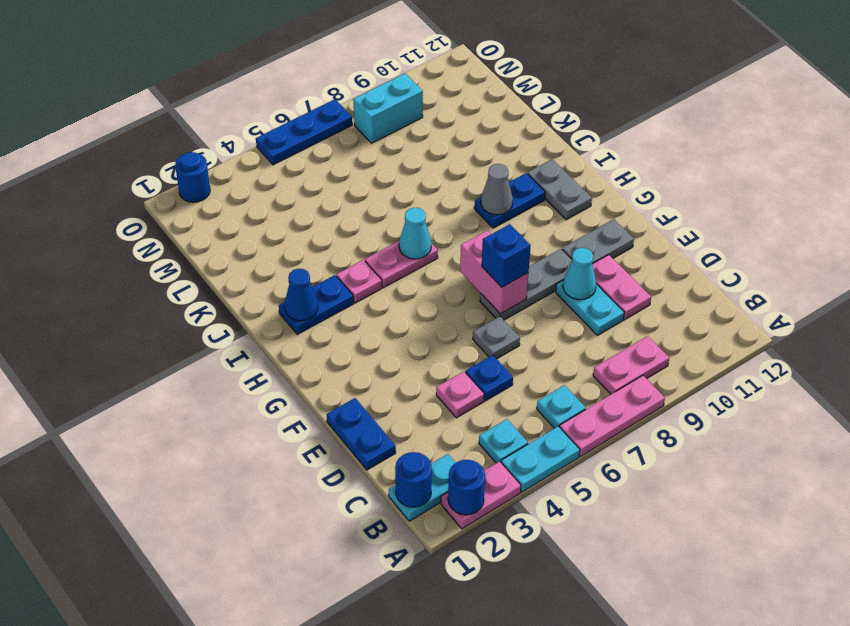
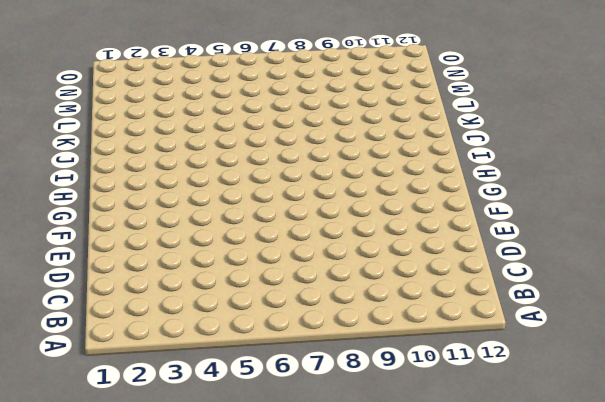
none -> pink plate A2:A3 level 1
none -> cyan plate A4:A5 level 1
none -> pink plate A6:A8 level 1
none -> cyan plate B1:B2 level 1

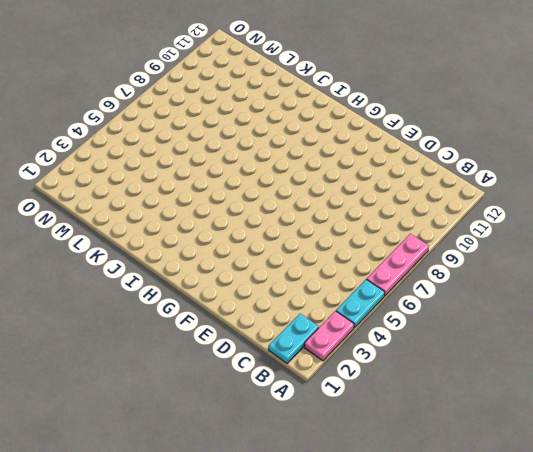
none -> cyan plate B4 level 1
none -> cyan plate B6 level 1
none -> pink plate B8:B9 level 1
none -> blue plate D1:E1 level 1

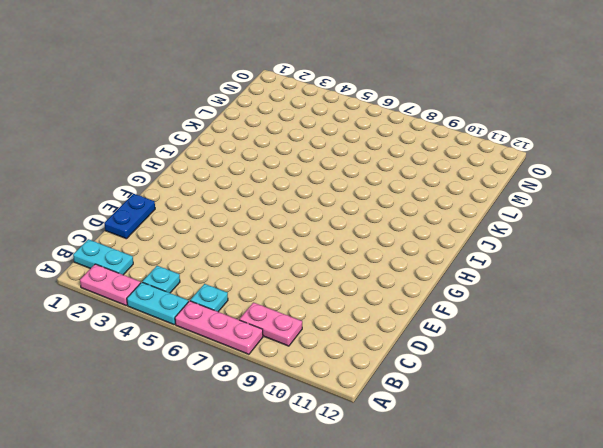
none -> pink plate D4 level 1
none -> blue plate D5 level 1
none -> cyan plate D9:E9 level 1
none -> pink plate D10:E10 level 1

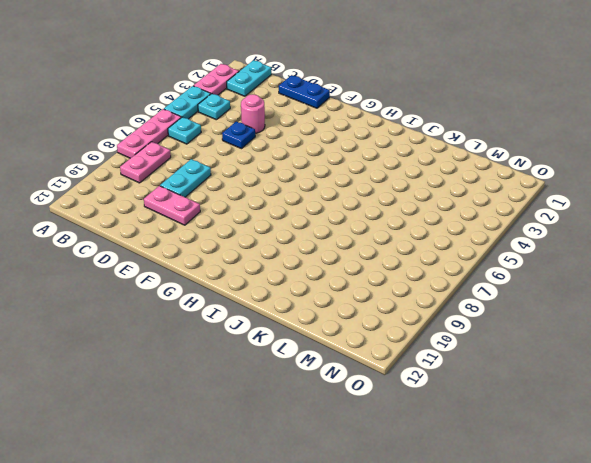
pink round brick D4 level 1 -> pink plate D4 level 1
cyan plate D8:D9 level 1 -> cyan plate D9:E9 level 1
none -> grey plate E6 level 1
none -> grey plate F7:F9 level 1
none -> grey plate F10:F11 level 1
none -> grey plate H11:I11 level 1

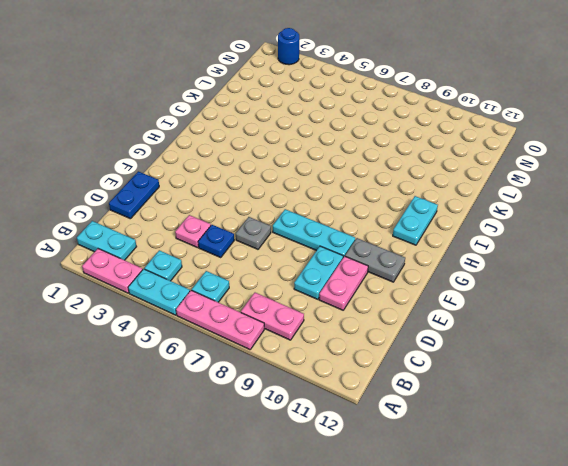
cyan plate F7:F9 level 1 -> grey plate F7:F9 level 1
cyan plate H11:I11 level 1 -> grey plate H11:I11 level 1
none -> blue plate I2:I3 level 1
none -> pink plate I4 level 1
none -> pink plate I5:I6 level 1
none -> blue plate I9:I10 level 1

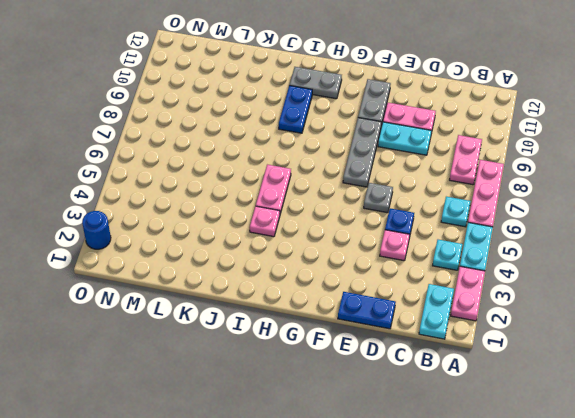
none -> blue plate I2:I3 level 1
none -> cyan brick N8:N9 level 1
none -> blue plate O5:O7 level 1
none -> blue round brick A2 level 2

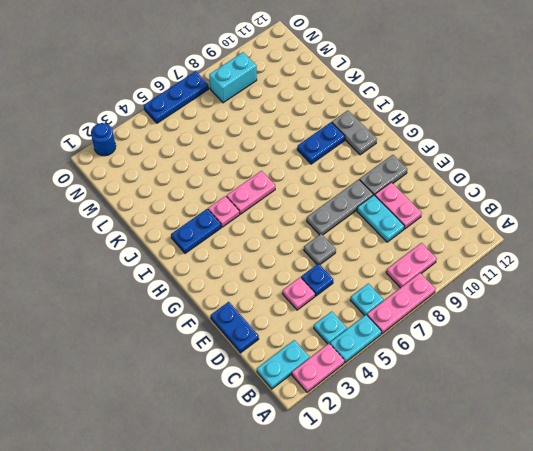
none -> blue round brick A2 level 2
none -> blue round brick B1 level 2
none -> cyan cone E9 level 2
none -> pink brick F7:G7 level 2

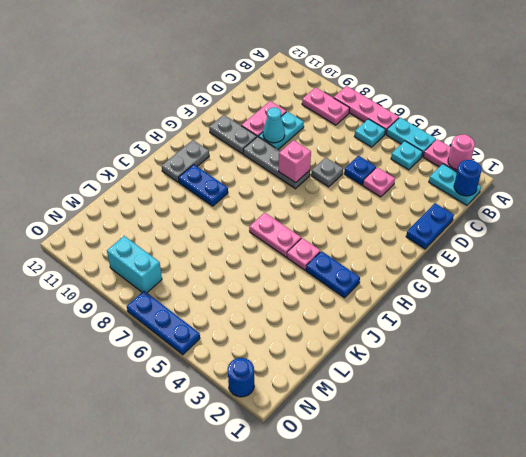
pink round brick A2 level 2 -> blue round brick A2 level 2
pink brick F7 level 2 -> pink brick F7:G7 level 2
none -> blue cone I2 level 2
none -> cyan cone I6 level 2
none -> grey cone I9 level 2
none -> blue brick F7 level 3

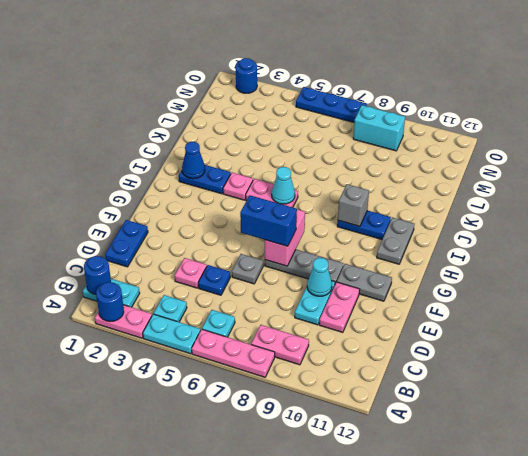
blue brick F6:F7 level 3 -> blue brick F7 level 3
grey brick I9 level 2 -> grey cone I9 level 2

